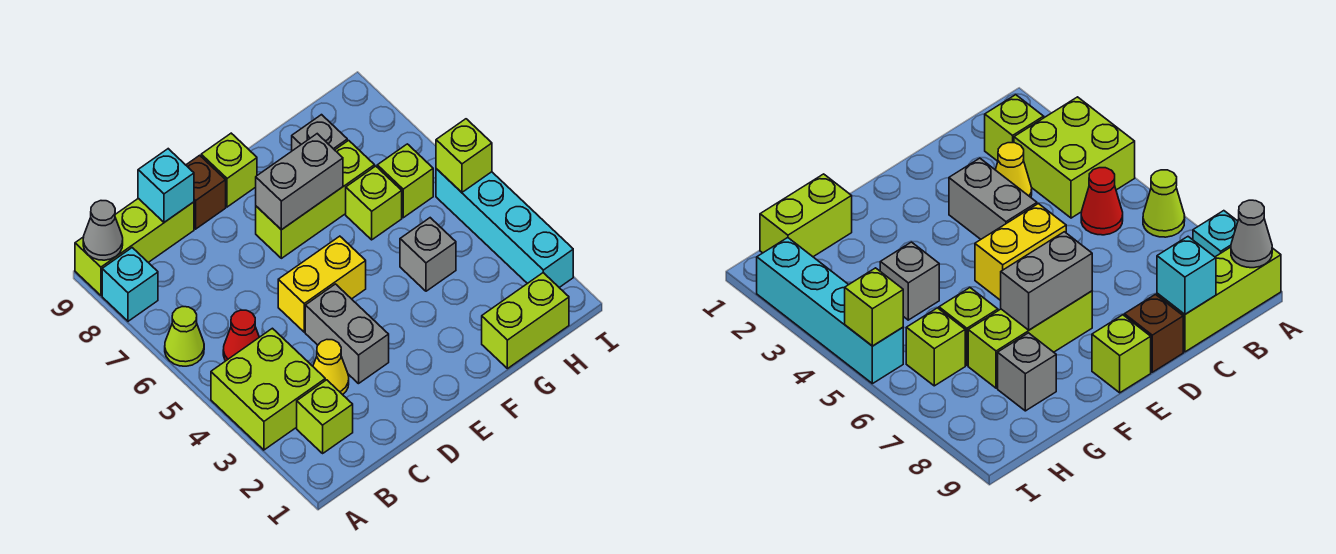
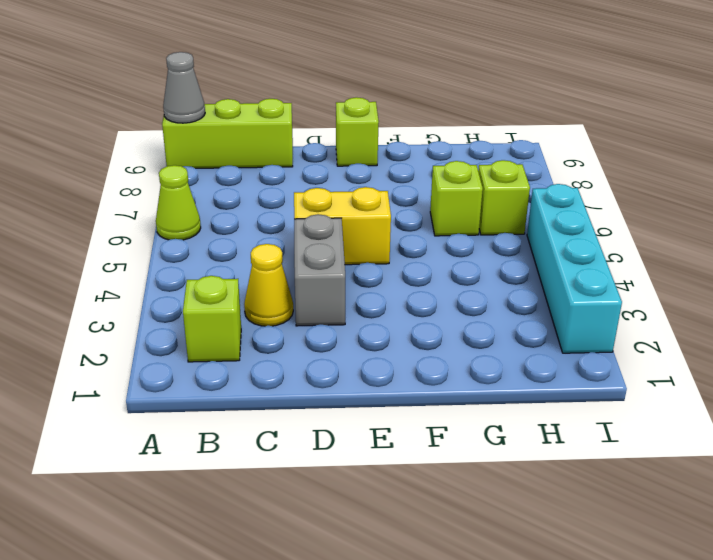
none -> lime brick A3:B4 level 1
none -> cyan brick A8 level 1
none -> red cone B5 level 1

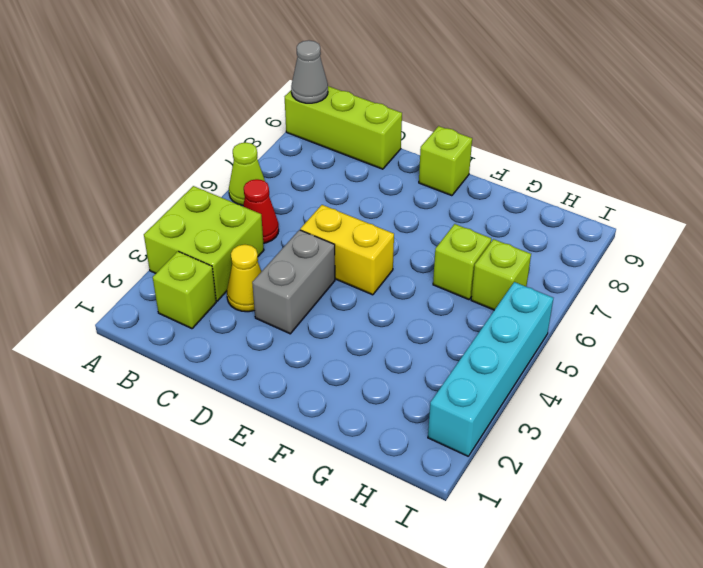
none -> cyan brick A8 level 1
none -> brown brick D9 level 1
none -> lime brick E7:G7 level 1

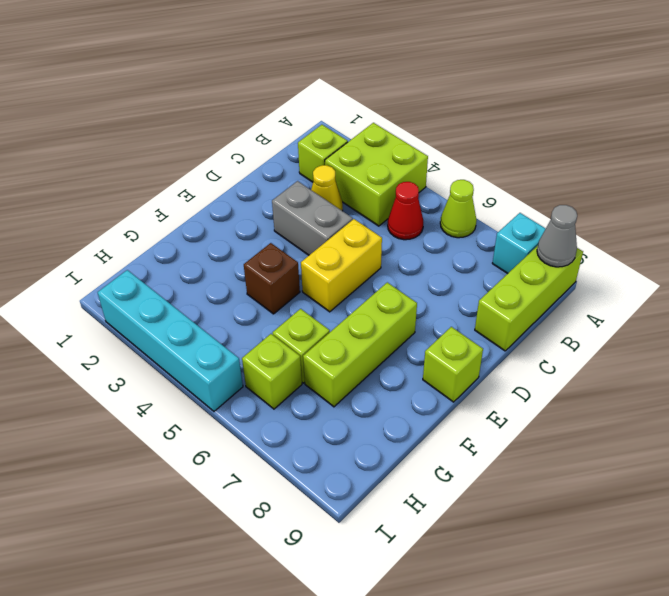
brown brick F4 level 1 -> brown brick D9 level 1
none -> lime brick G1:H1 level 1
none -> grey brick G4 level 1
none -> grey brick G8 level 1

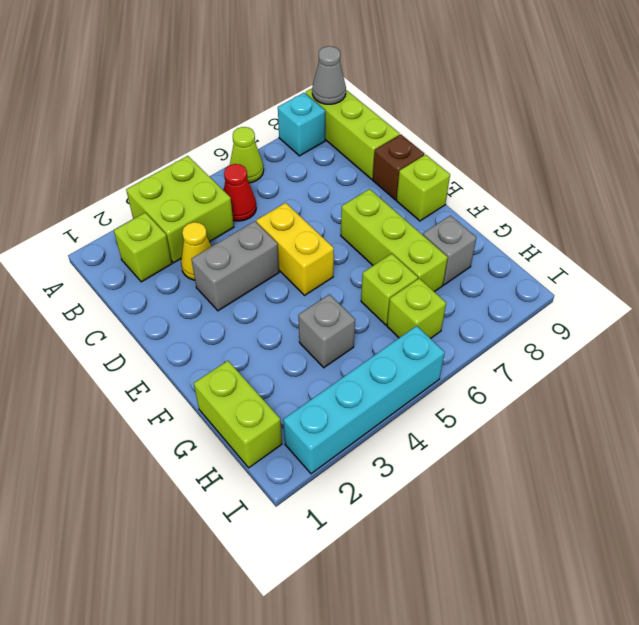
none -> cyan brick C9 level 2
none -> grey brick E7:F7 level 2
none -> lime brick I5 level 2

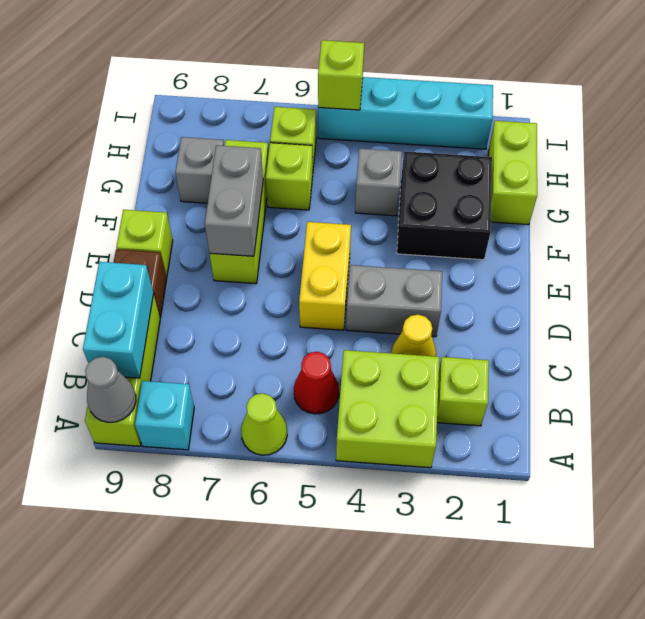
cyan brick B9:C9 level 2 -> cyan brick C9 level 2
black brick F2:G3 level 1 -> none

